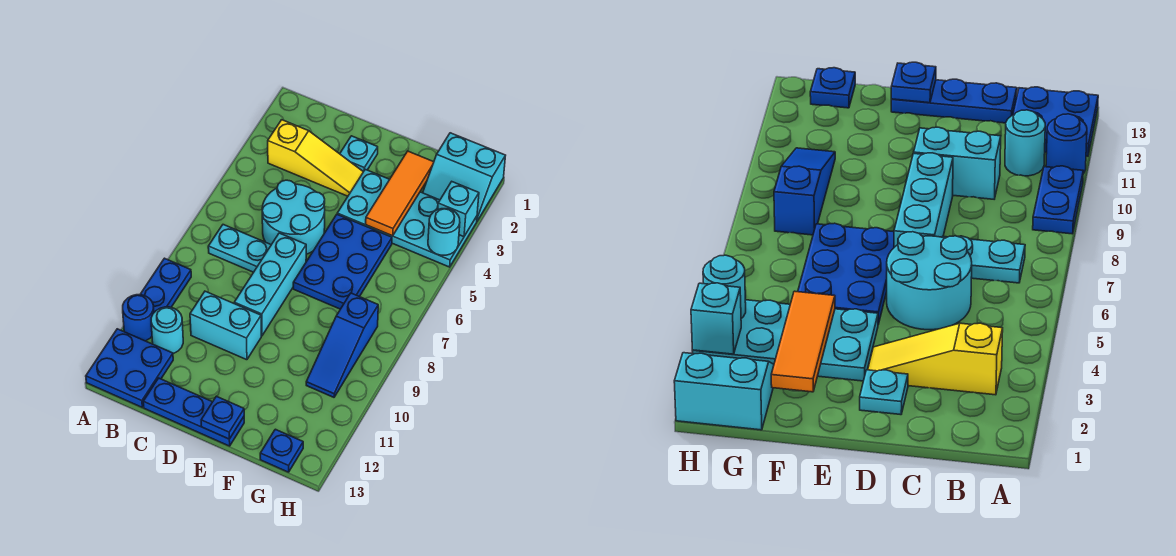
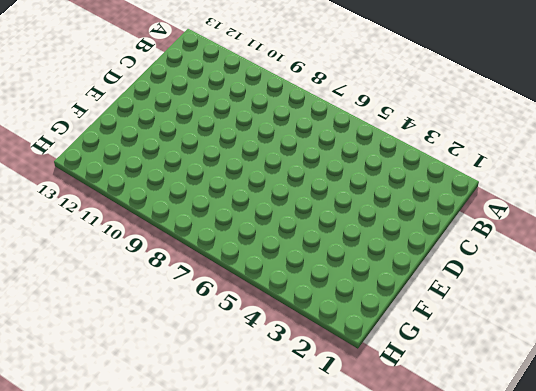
none -> blue plate A9:A10 level 1
none -> blue round brick A11 level 1
none -> blue plate A12:B13 level 1

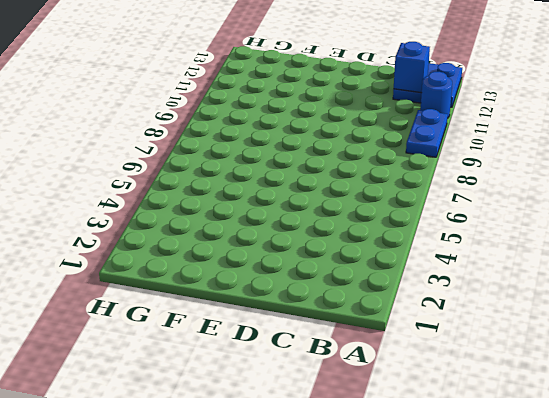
blue brick B12 level 2 -> none
none -> yellow slope B3:D3 level 1 top B
none -> cyan plate B7:C7 level 1
none -> cyan round brick B11 level 1

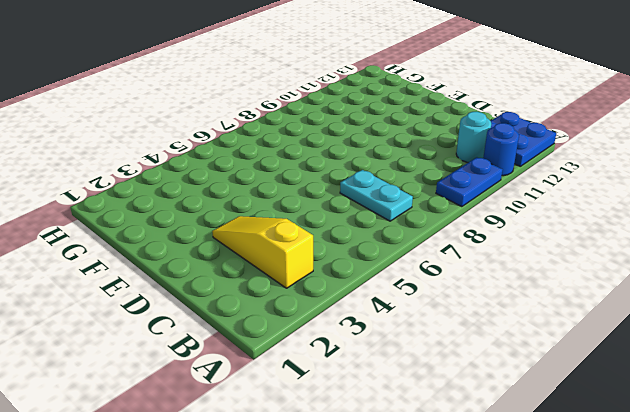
none -> cyan round brick C5:D6 level 1
none -> cyan brick C10:D10 level 1
none -> blue plate C13:E13 level 1

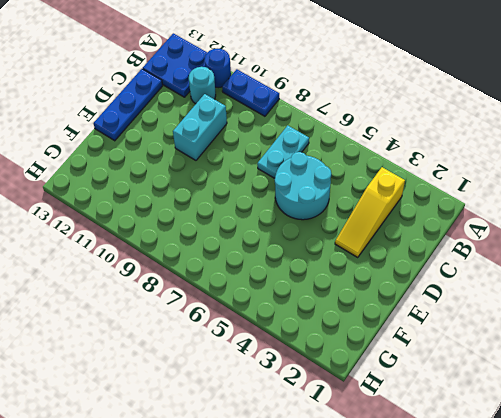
none -> cyan plate D2 level 1
none -> cyan brick D7:D9 level 1
none -> cyan plate E3:H4 level 1

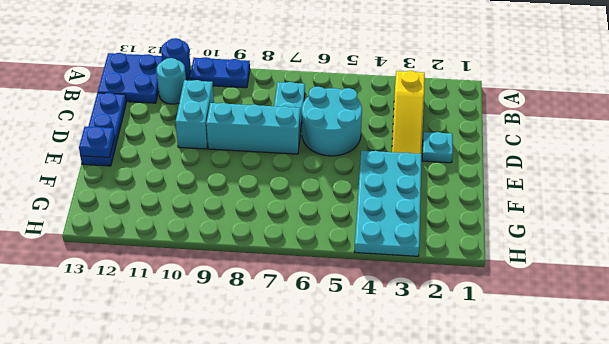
none -> blue plate E5:F7 level 1
none -> cyan slope G1:H2 level 1 top 1
none -> blue slope G8:G10 level 1 top 8

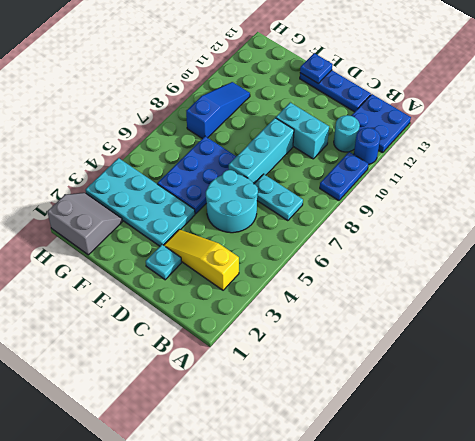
grey slope G1:H2 level 1 top 1 -> cyan slope G1:H2 level 1 top 1
none -> blue plate G13 level 1
none -> orange tile F2:F4 level 2
none -> cyan brick H3 level 2

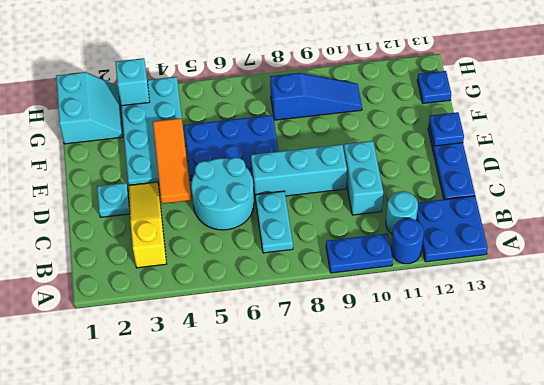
orange tile D4:F4 level 2 -> orange tile F2:F4 level 2
none -> cyan round brick H4 level 2

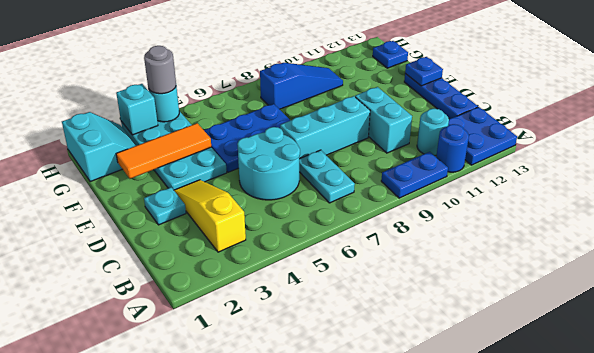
grey round brick H4 level 3 -> none

